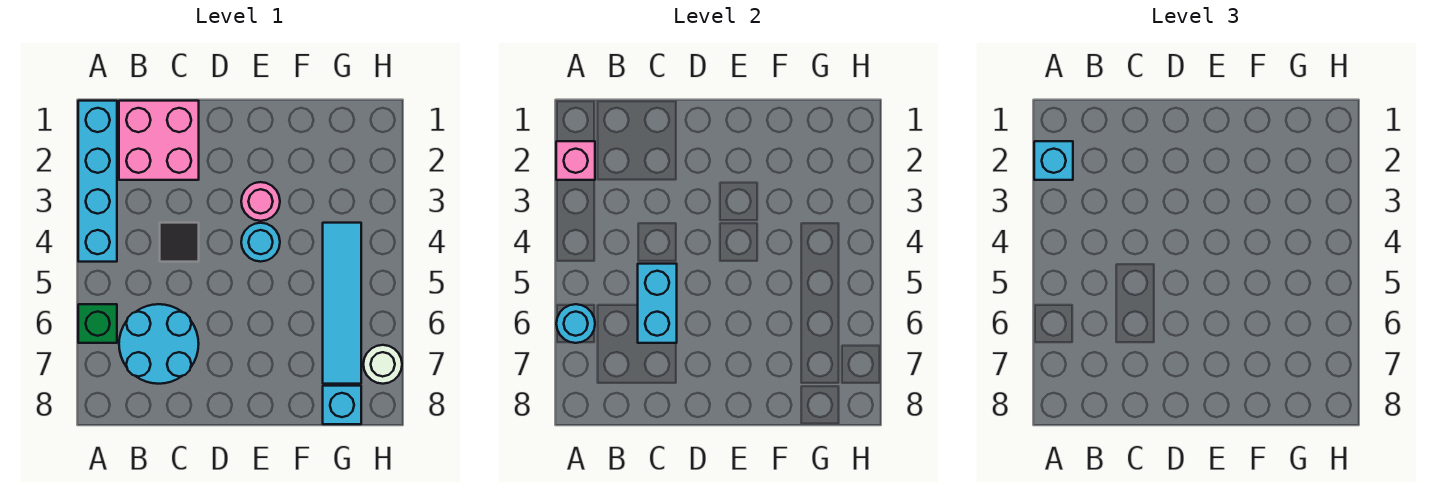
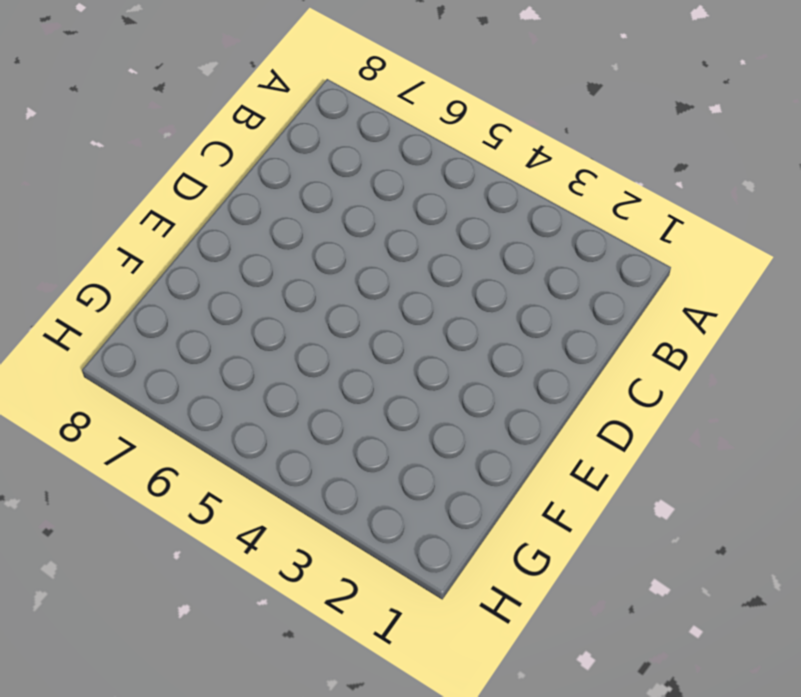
none -> cyan brick A1:A4 level 1
none -> green brick A6 level 1
none -> pink brick B1:C2 level 1

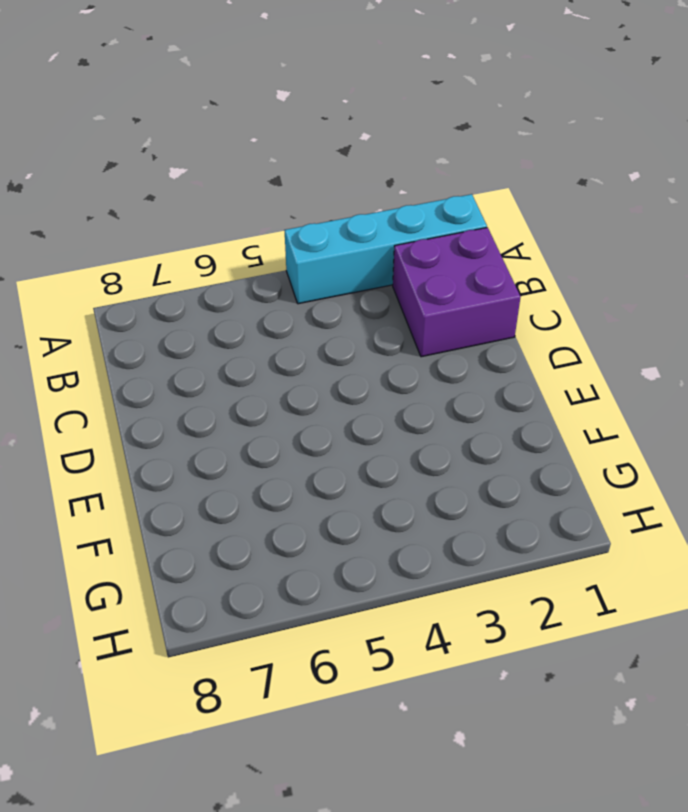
purple brick B1:C2 level 1 -> pink brick B1:C2 level 1
none -> green brick A6 level 1
none -> cyan round brick B6:C7 level 1
none -> black tile C4 level 1

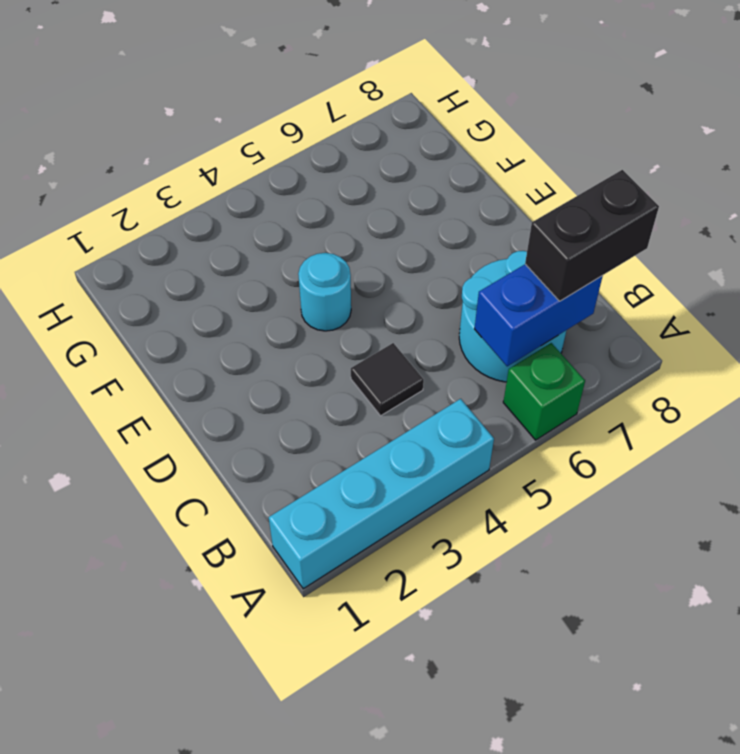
blue brick B6:B7 level 2 -> none
black brick B7:B8 level 3 -> none
none -> pink brick B1:C2 level 1
none -> pink round brick E3 level 1
none -> cyan tile G4:G7 level 1

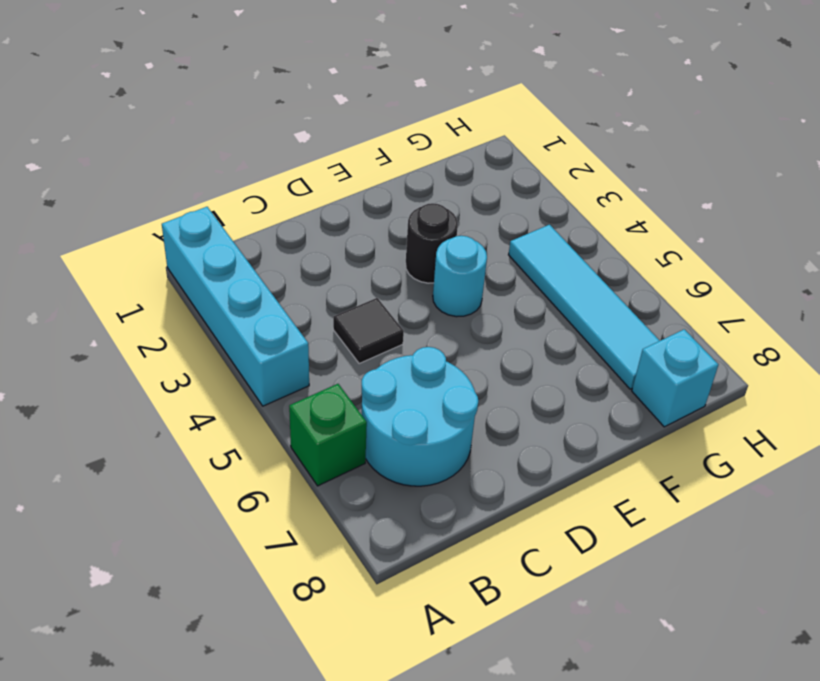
black round brick E3 level 1 -> pink round brick E3 level 1
none -> pink brick B1:C2 level 1
none -> white round brick H7 level 1
none -> pink brick A2 level 2

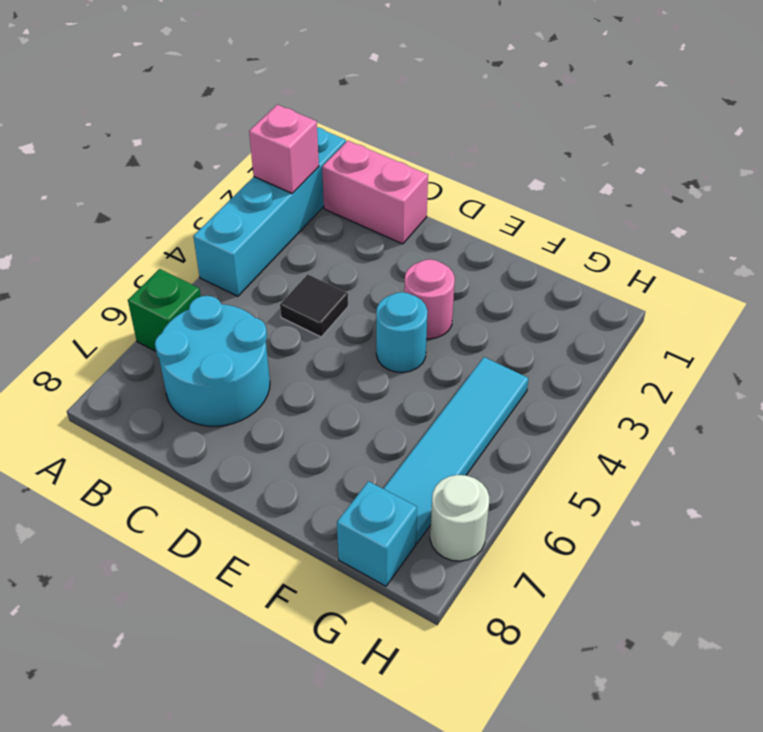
pink brick B1:C1 level 1 -> pink brick B1:C2 level 1
none -> cyan round brick A6 level 2
none -> cyan brick C5:C6 level 2
none -> cyan brick A2 level 3

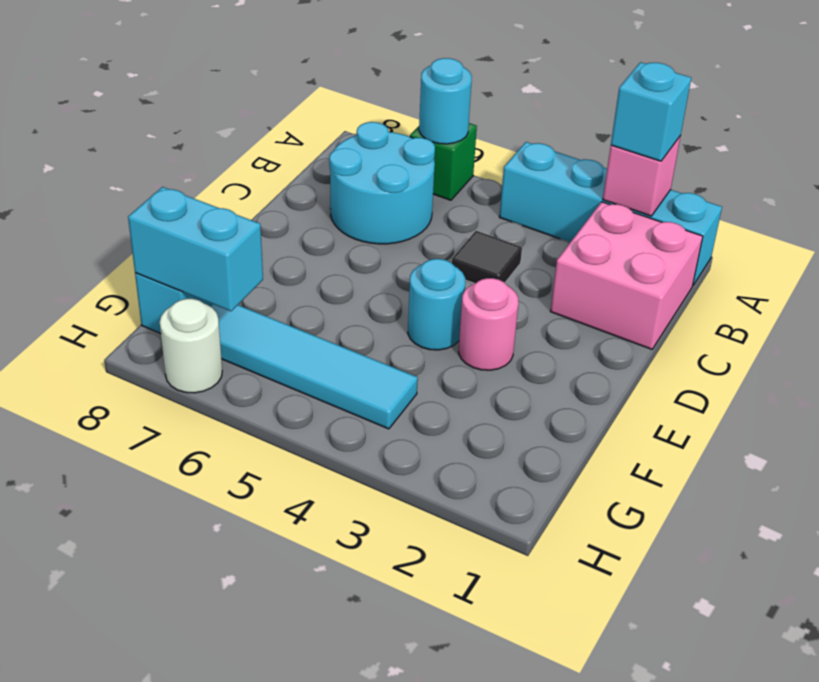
cyan brick G7:G8 level 2 -> cyan brick C5:C6 level 2

